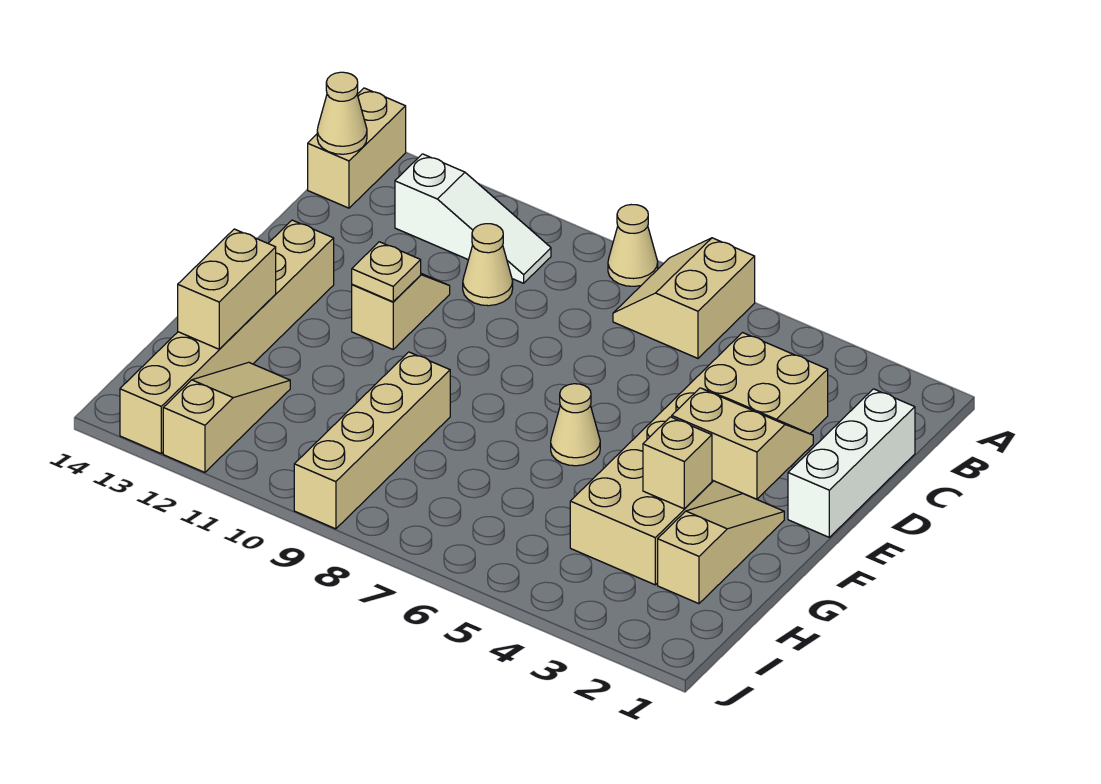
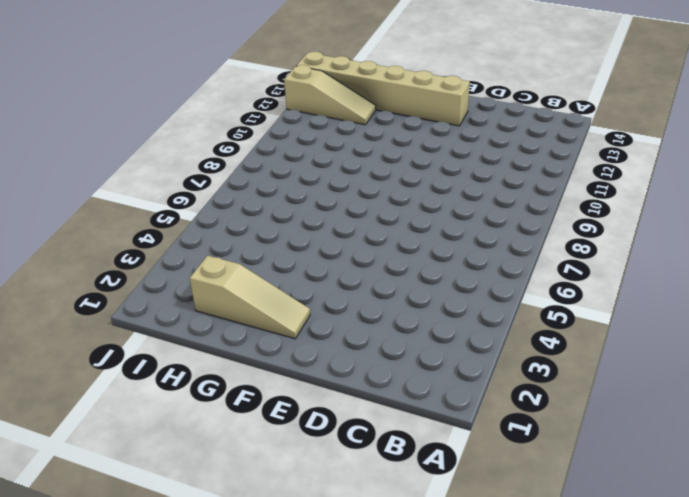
none -> tan slope A6:B7 level 1 top 6
none -> tan cone A8 level 1
none -> tan brick A14:B14 level 1

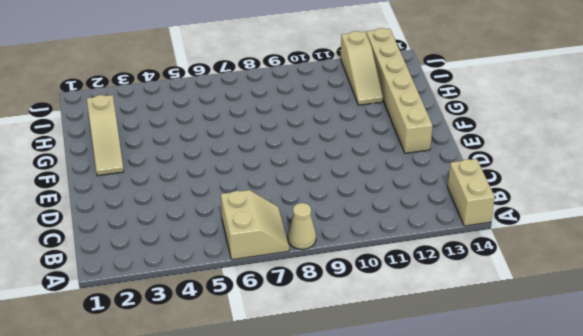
none -> white slope B10:B12 level 1 top 12
none -> white brick C1:E1 level 1
none -> tan brick C3:H4 level 1

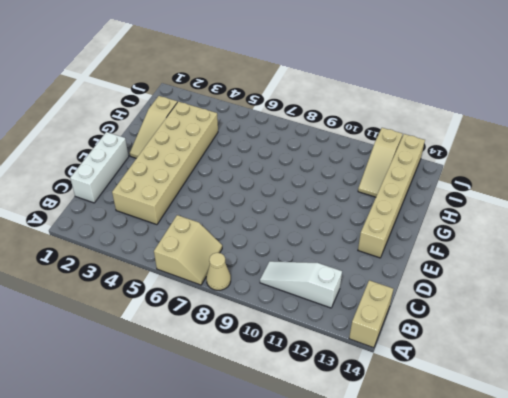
none -> tan cone C10 level 1
none -> tan slope D11:E11 level 1 top E
none -> tan cone F6 level 1

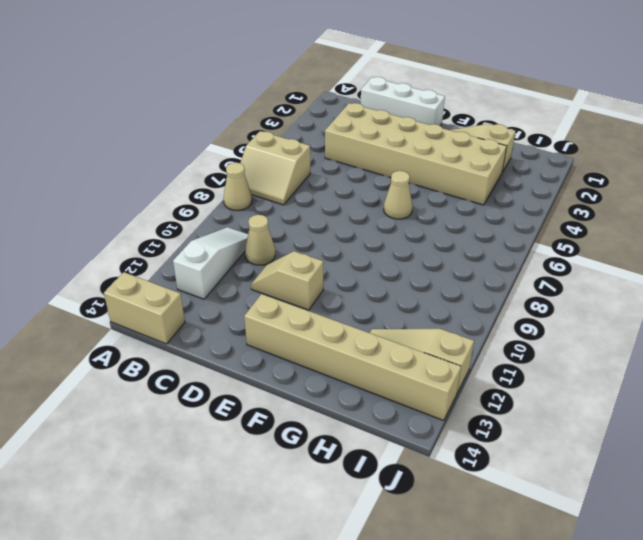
none -> tan brick G9:J9 level 1
none -> tan cone B14 level 2
none -> tan slope E2:F3 level 2 top F

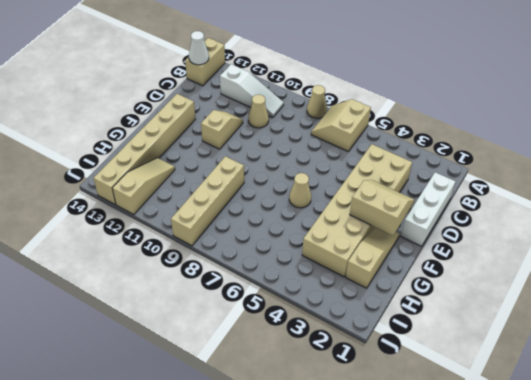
white cone B14 level 2 -> tan cone B14 level 2
none -> tan plate E11 level 2
none -> tan brick G3 level 2
none -> tan brick G13:H13 level 2

